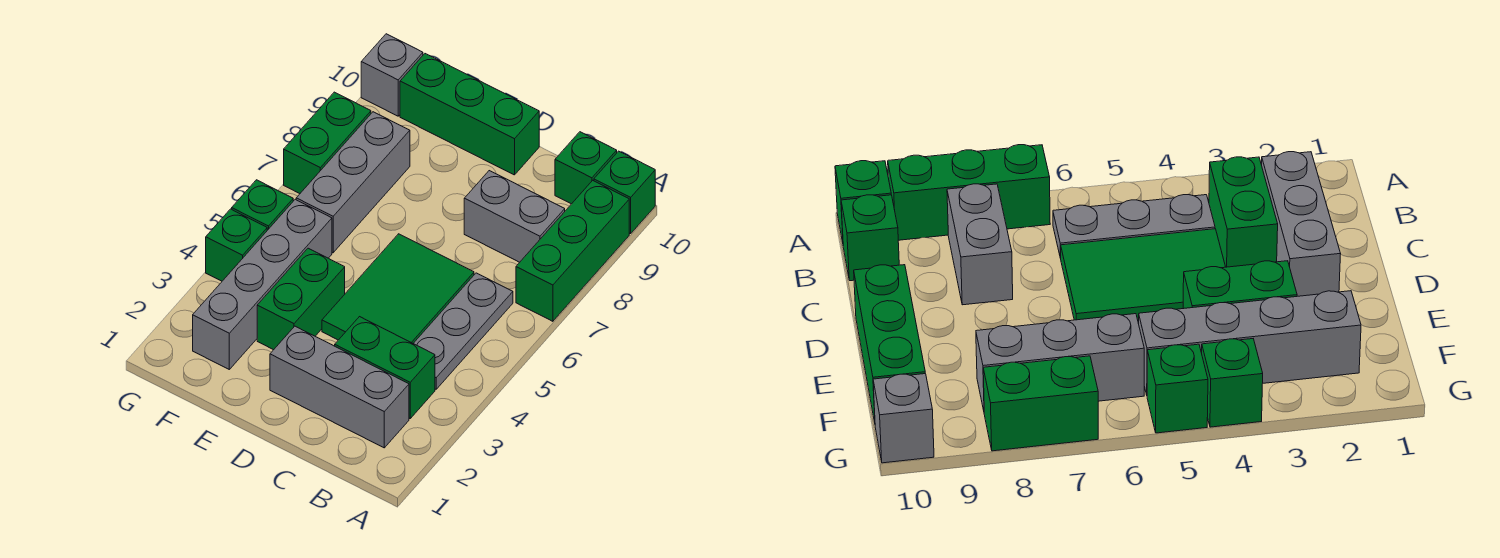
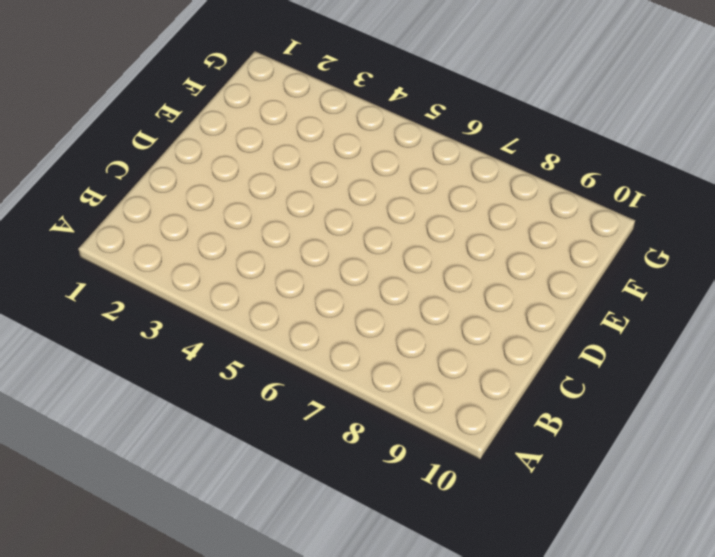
none -> green brick A7:A9 level 1
none -> green brick A10 level 1
none -> grey brick B2:D2 level 1

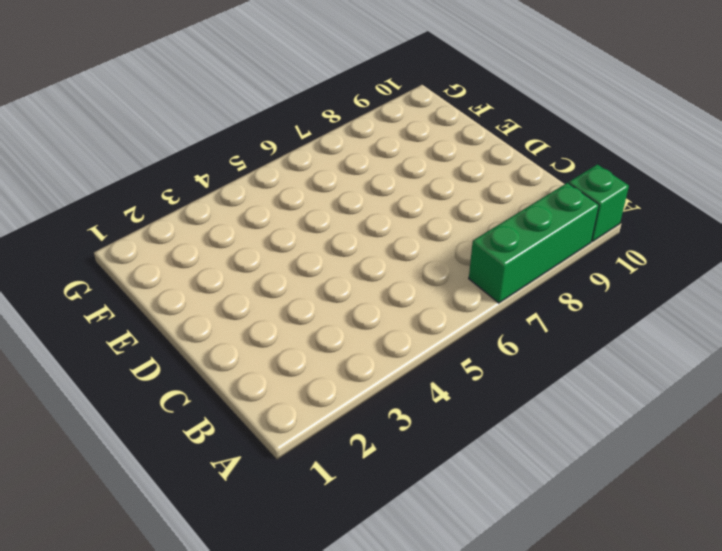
none -> grey brick B2:D2 level 1
none -> green brick B3:C3 level 1
none -> grey plate B4:B6 level 1

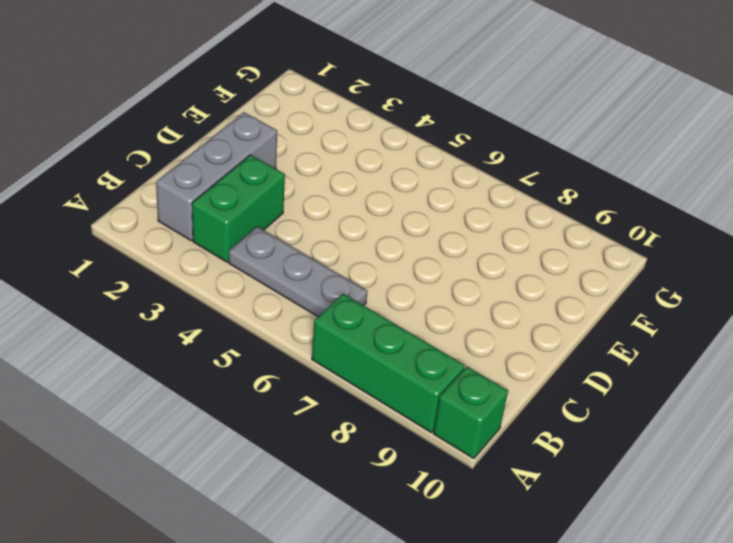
none -> grey brick B8:C8 level 1
none -> green brick B10 level 1
none -> green tile C4:D6 level 1

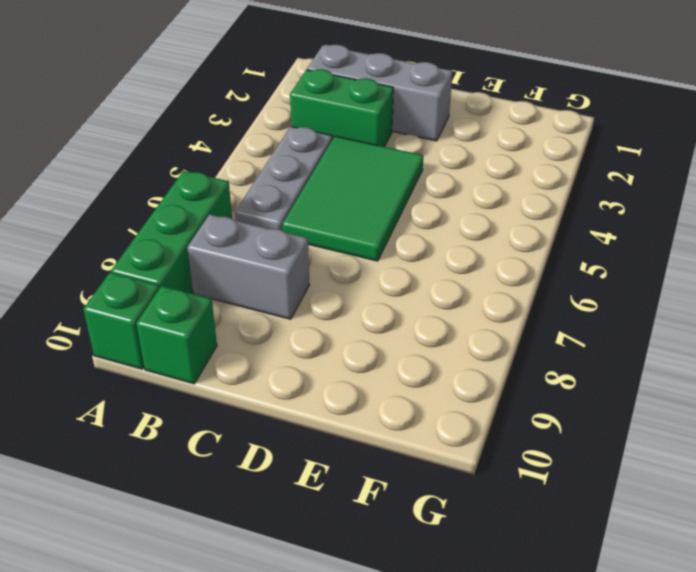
none -> green brick D10:F10 level 1
none -> green brick E3:E4 level 1
none -> grey brick F2:F5 level 1

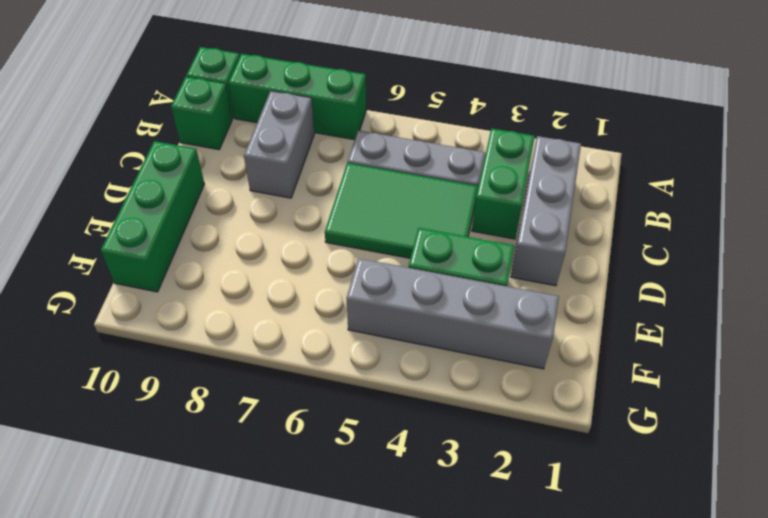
none -> grey brick F6:F8 level 1
none -> green brick G4 level 1
none -> green brick G5 level 1

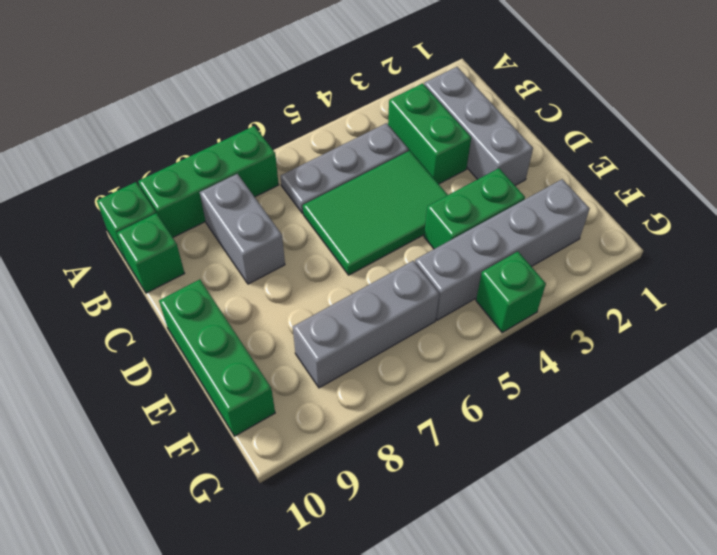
none -> green brick G5 level 1
none -> green brick G7:G8 level 1
none -> grey brick G10 level 1

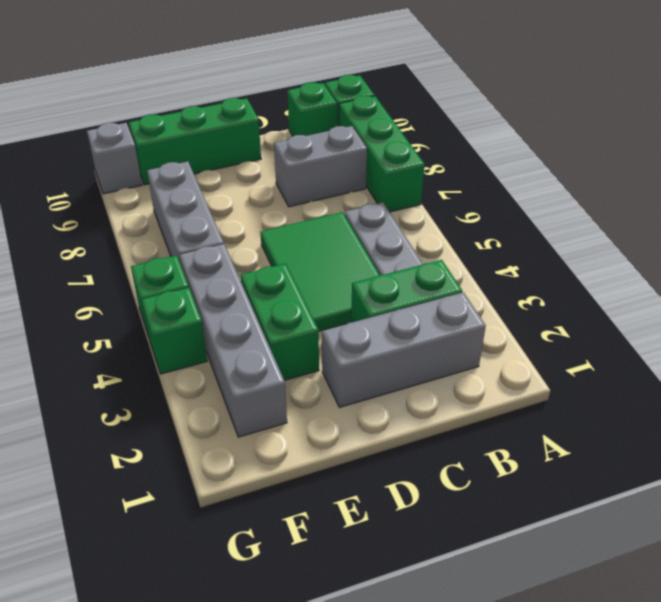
none -> green brick G7:G8 level 1

